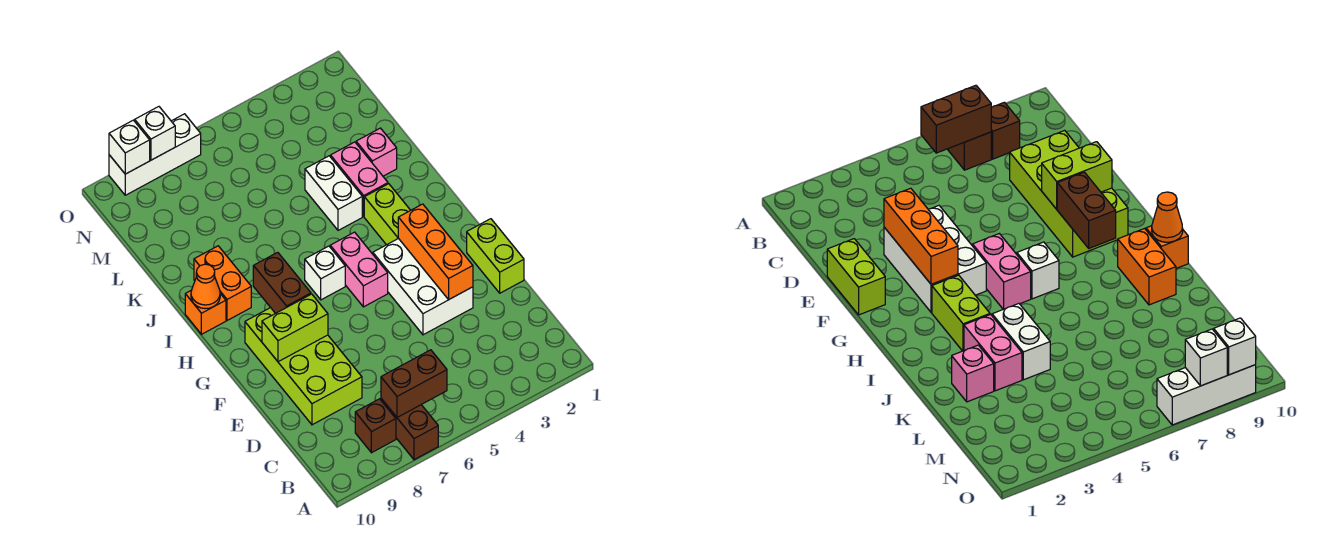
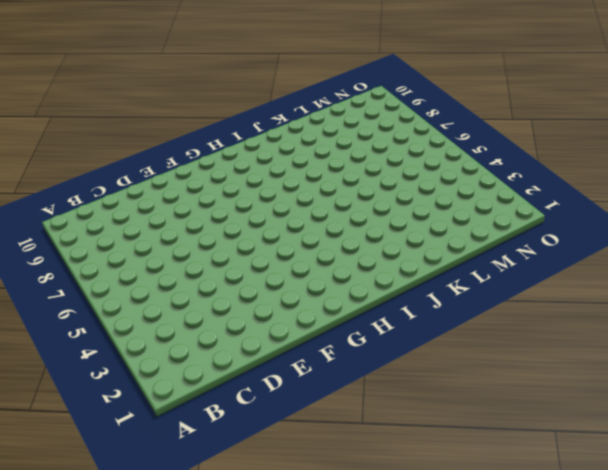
none -> brown brick A7:B7 level 1
none -> brown brick B8 level 1
none -> lime brick D8:G9 level 1

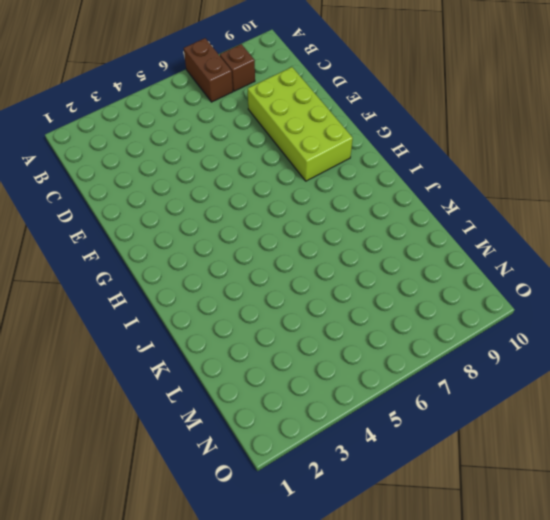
none -> lime brick E1:F1 level 1
none -> white brick E3:G4 level 1
none -> pink brick G5:H5 level 1

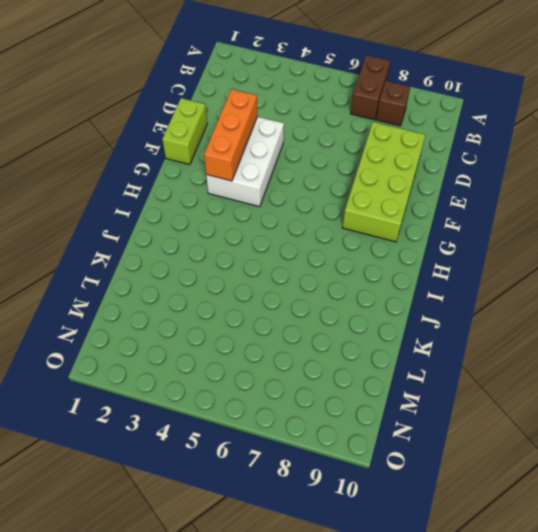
none -> pink brick G5:H5 level 1
none -> lime brick H3:I3 level 1
none -> white brick H6 level 1

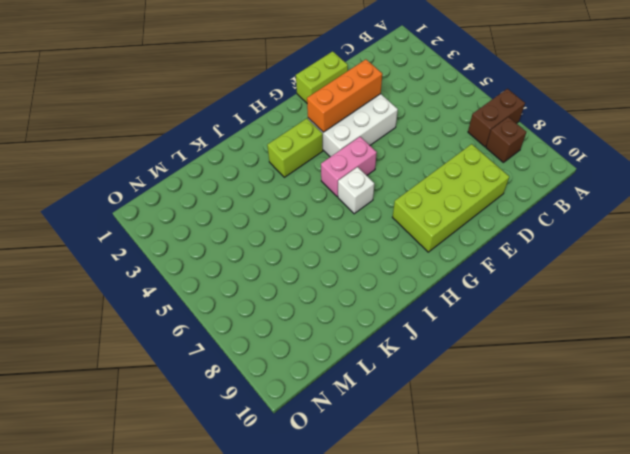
none -> orange brick I9:J9 level 1
none -> orange brick I10 level 1
none -> pink brick J3:K3 level 1

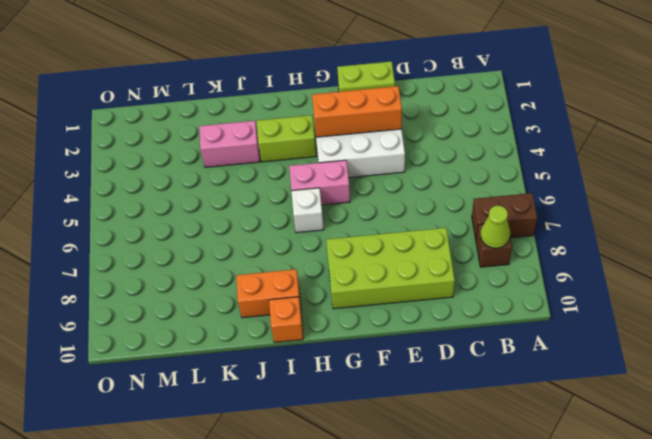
lime cone B8 level 2 -> none
none -> white brick J4:K4 level 1
none -> pink brick K2 level 1
none -> white brick O7:O9 level 1

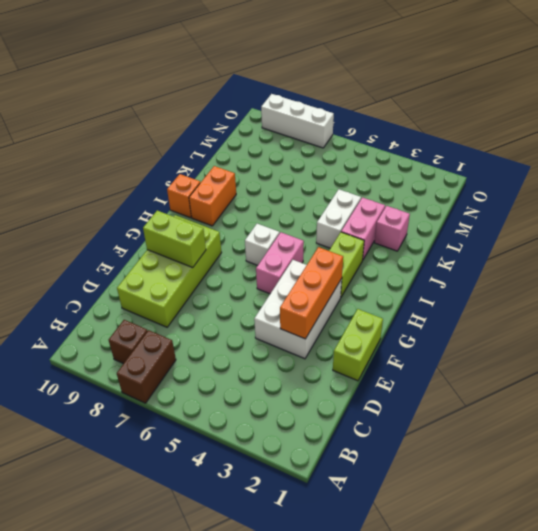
none -> brown brick B6:B7 level 2
none -> brown brick G8:H8 level 2
none -> orange cone I10 level 2

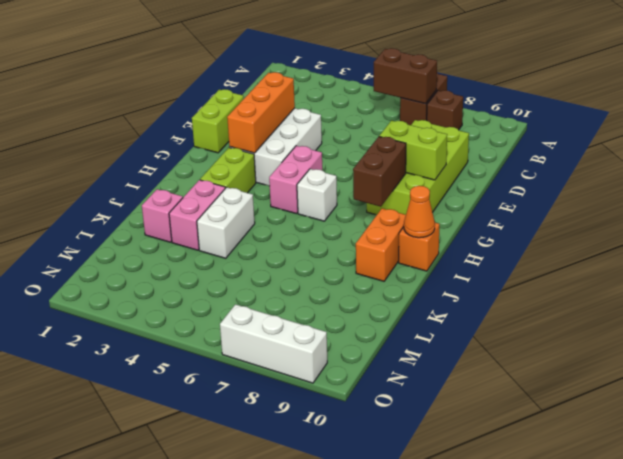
none -> white brick O8 level 2
none -> white brick O9 level 2

